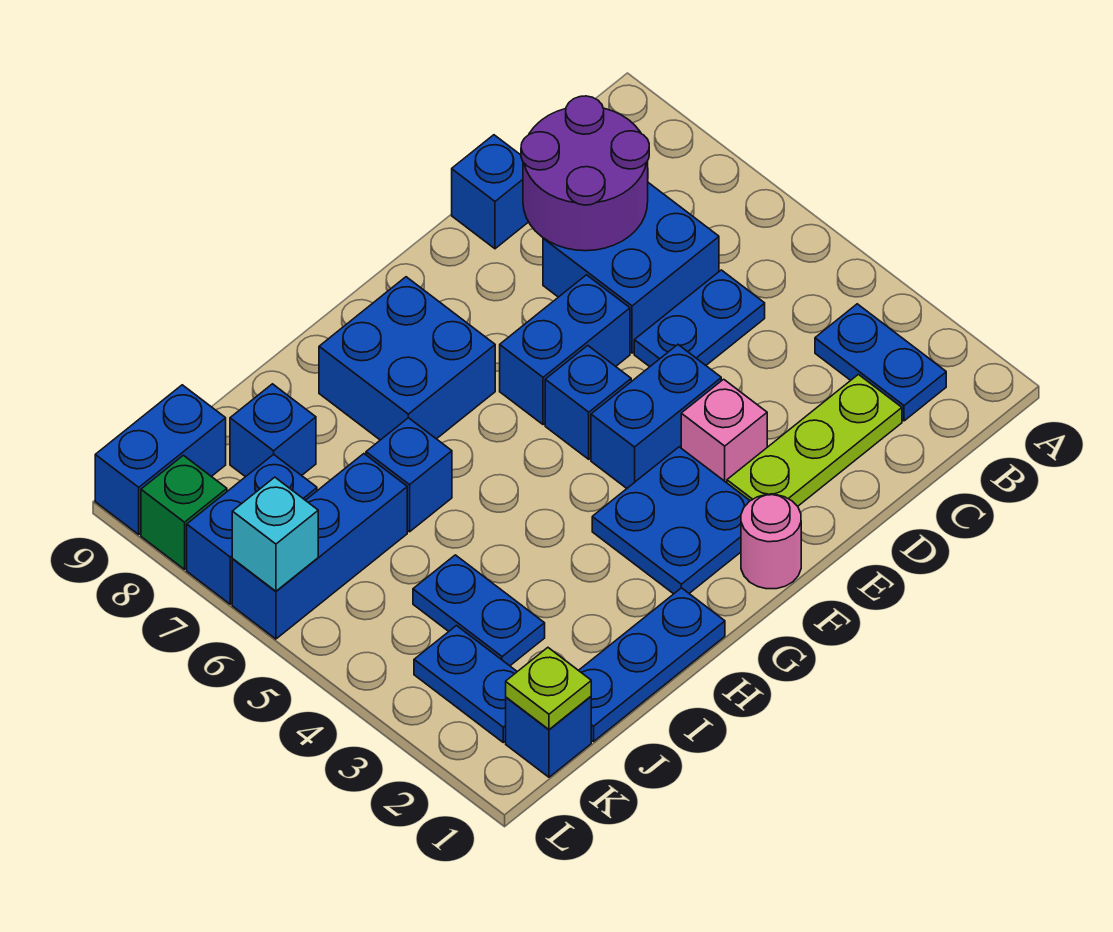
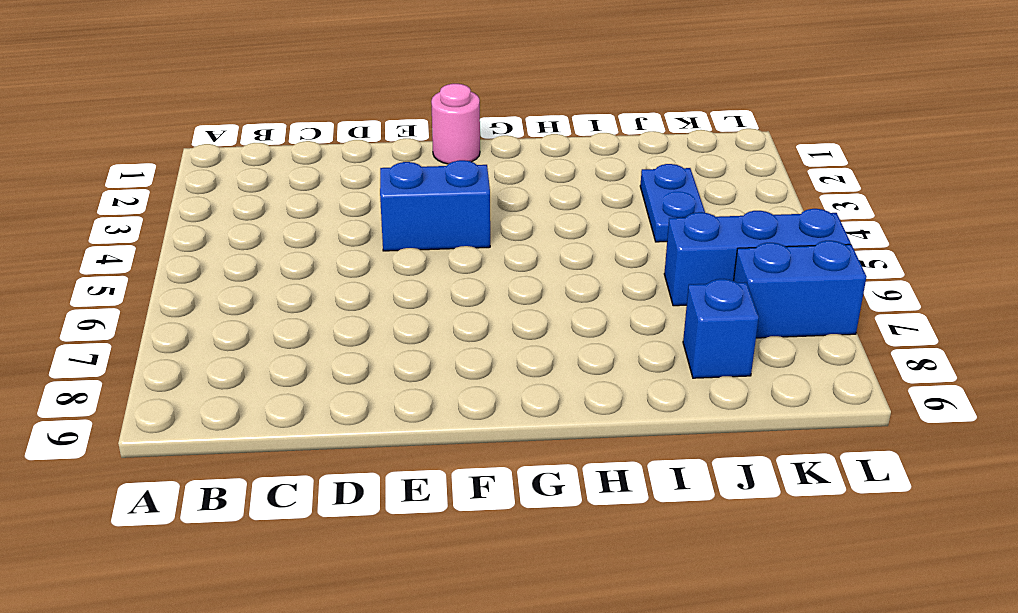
none -> blue plate B2:B3 level 1
none -> lime plate C2:E2 level 1
none -> blue plate C5:D5 level 1

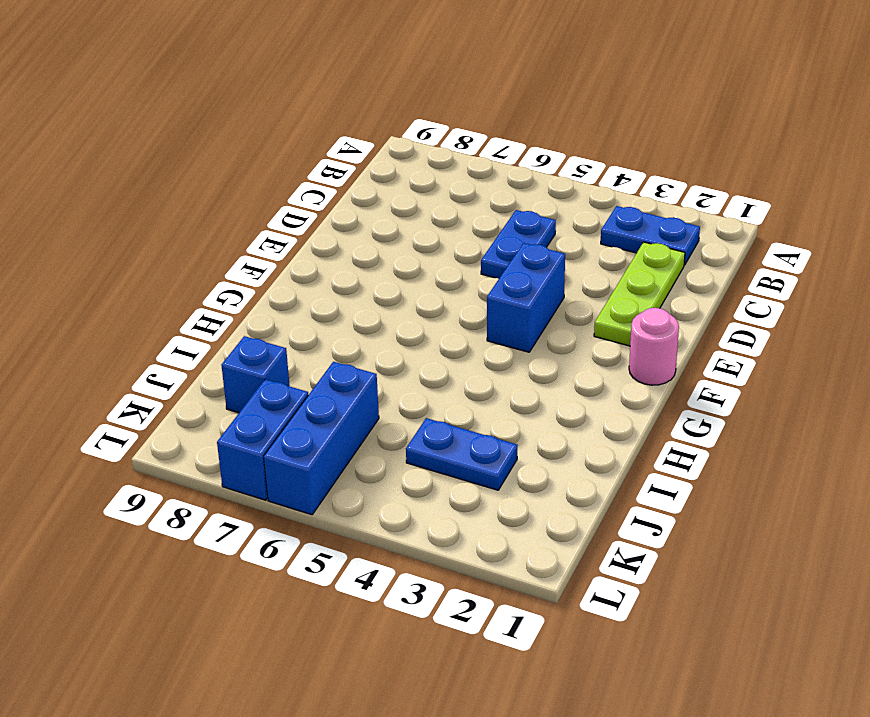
none -> blue brick C6:D7 level 1
none -> blue brick D9 level 1
none -> pink brick E3 level 1

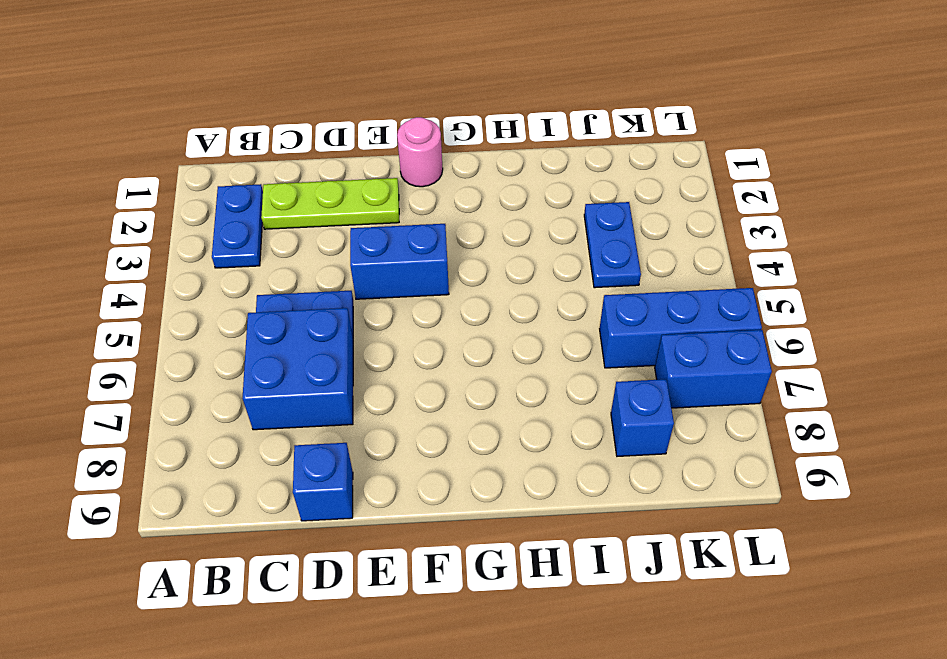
none -> pink brick E3 level 1
none -> blue brick E6:F6 level 1
none -> blue plate F2:G3 level 1

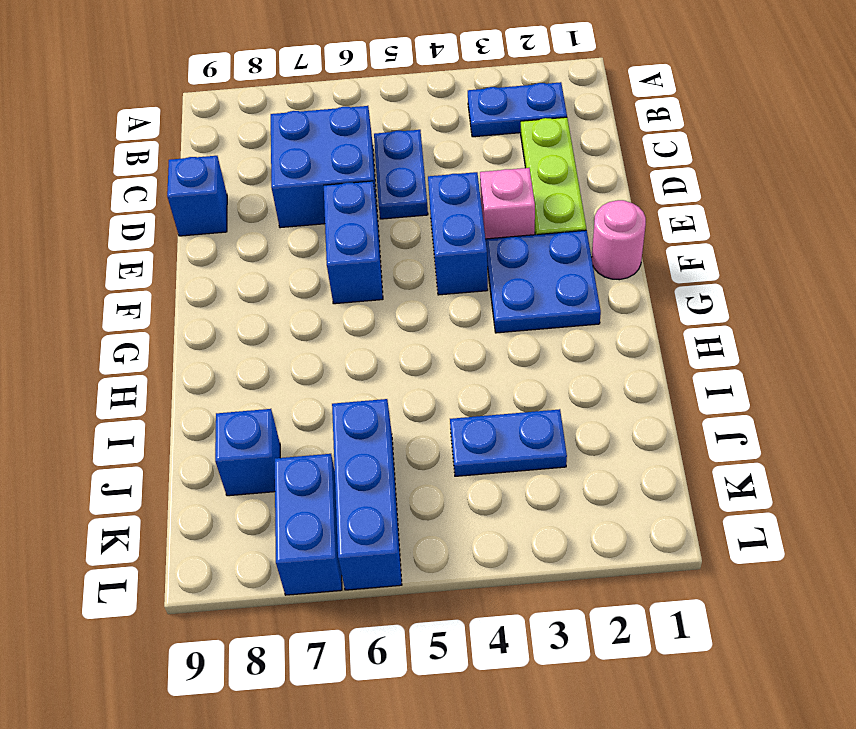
none -> blue brick F5 level 1
none -> blue brick G7:H8 level 1
none -> blue plate H1:J1 level 1

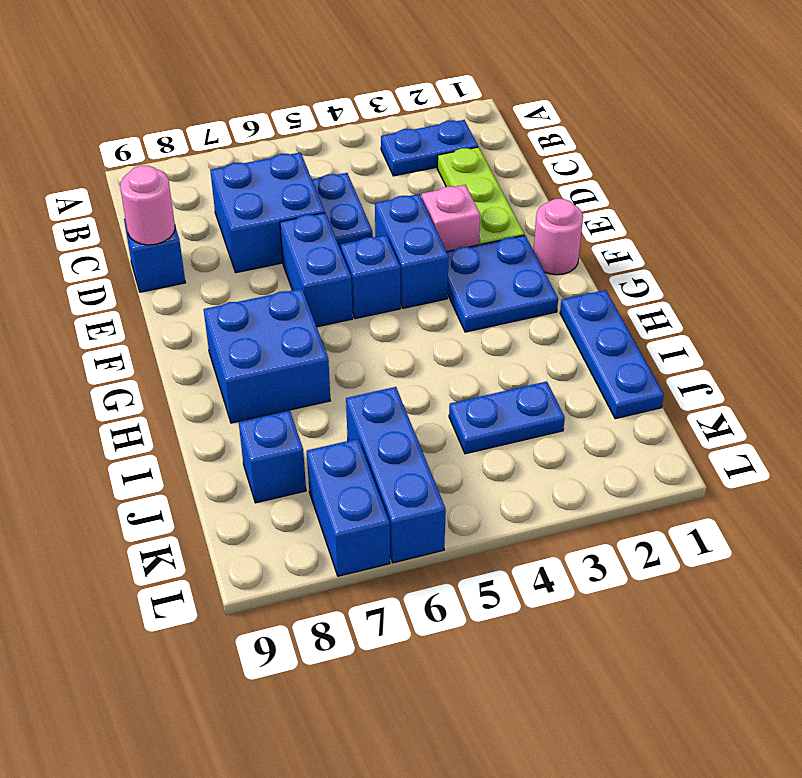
pink round brick D9 level 2 -> none
none -> blue brick I6 level 1
none -> blue brick K1 level 1
none -> blue plate K2:K3 level 1

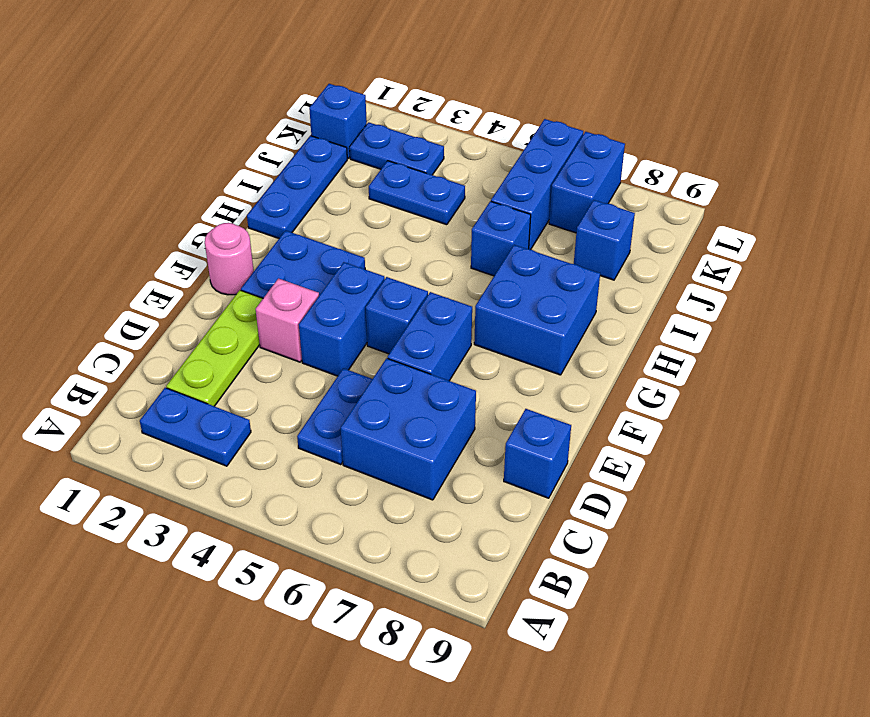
none -> blue brick K9:L9 level 1
none -> green brick L8 level 1
none -> purple round brick C7:D8 level 2

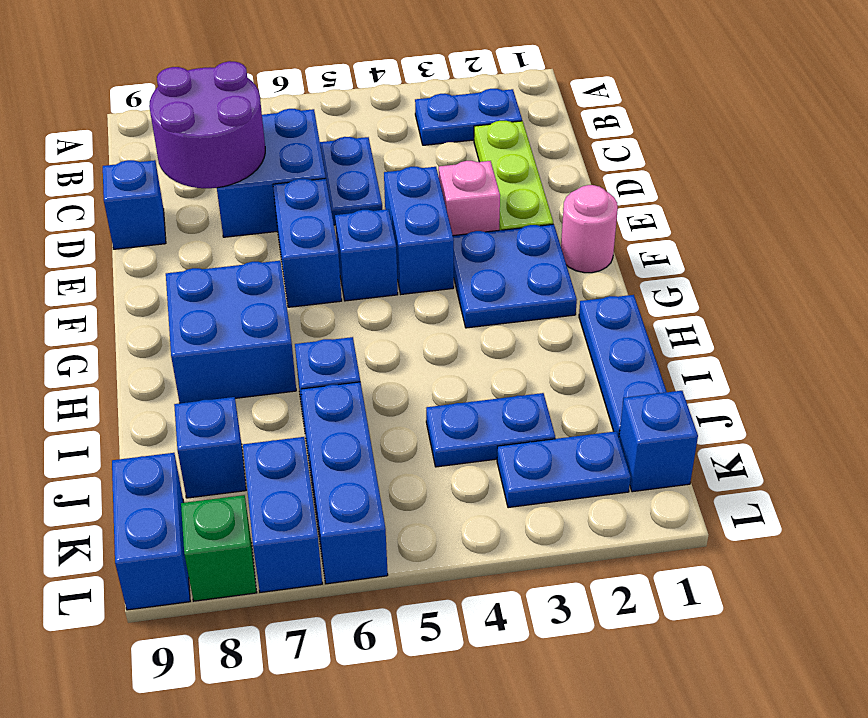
none -> lime plate K1 level 2
none -> cyan brick L6 level 2

